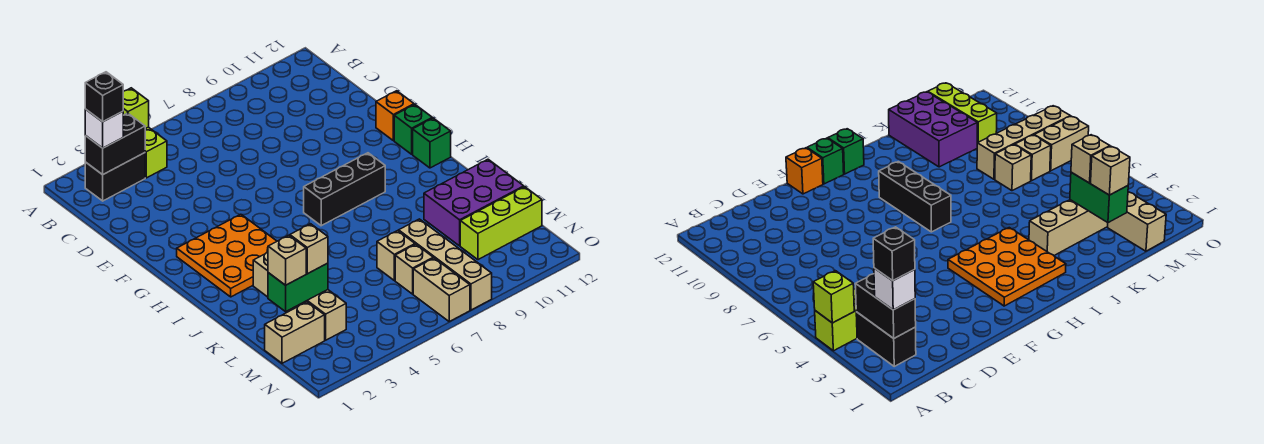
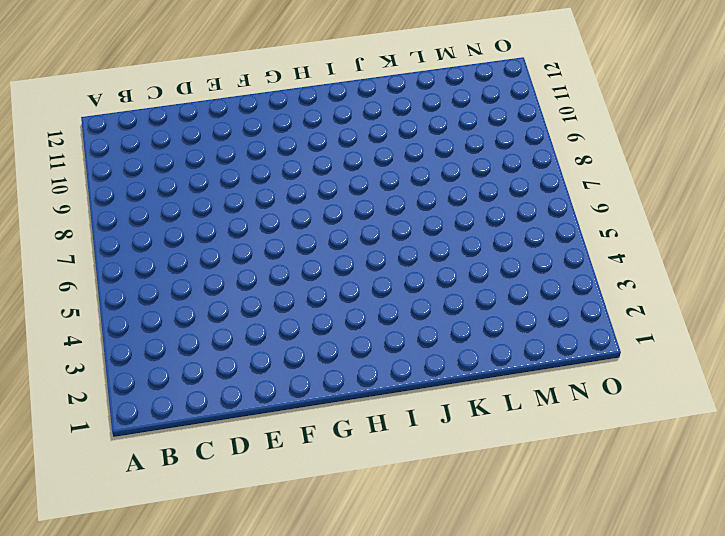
none -> lime brick A4:B4 level 1
none -> black brick B2:B3 level 1
none -> orange brick F12 level 1

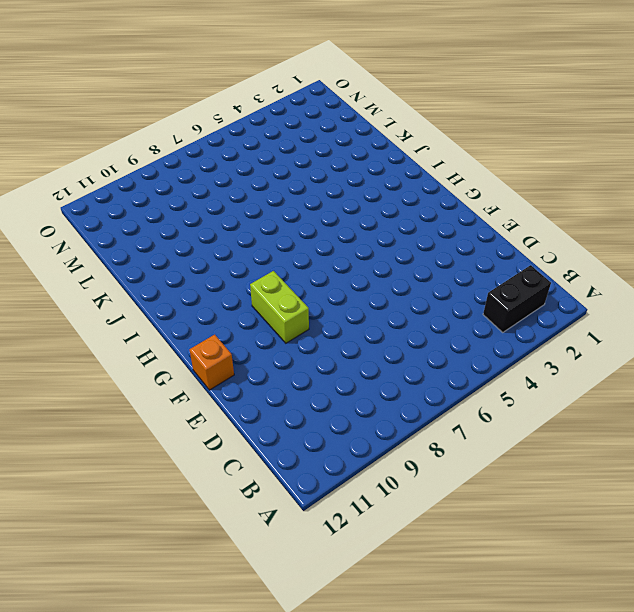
lime brick F9:G9 level 1 -> lime brick A4:B4 level 1
none -> orange plate G2:I4 level 1
none -> green brick G12 level 1
none -> black brick H7:H9 level 1

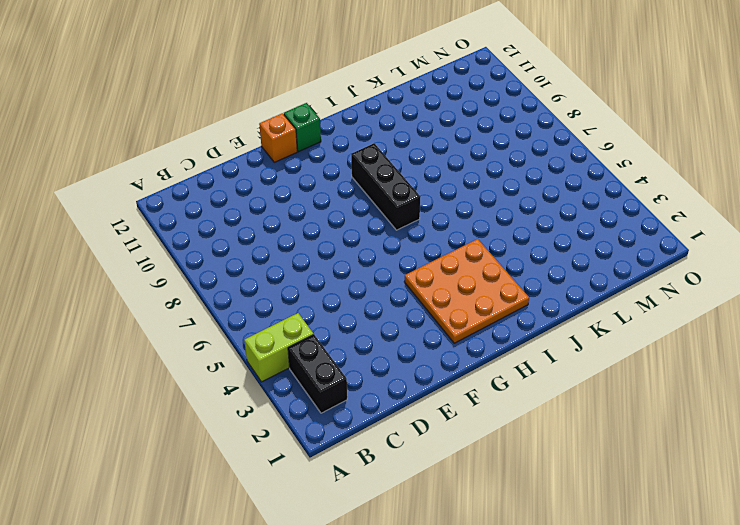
none -> green brick H12 level 1
none -> tan brick J3:M3 level 1
none -> purple brick K10:L12 level 1

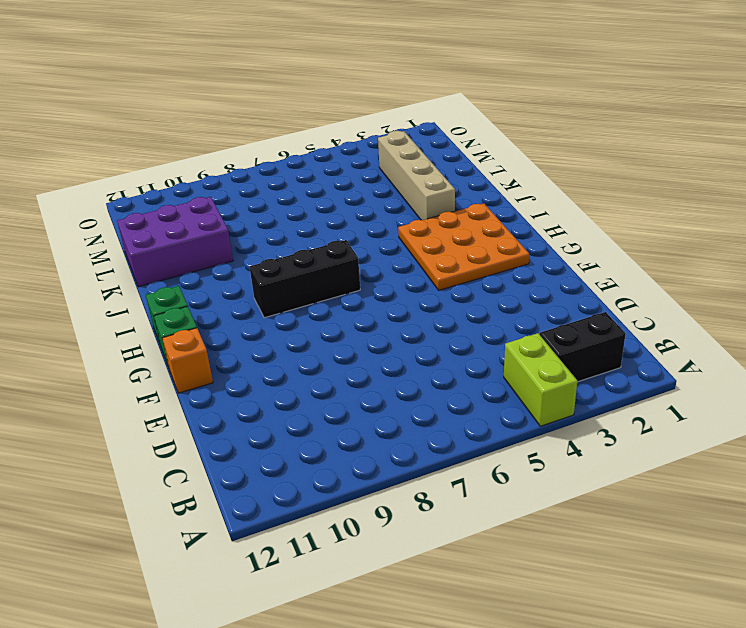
none -> tan brick L7 level 1
none -> tan brick L8:O8 level 1
none -> tan brick M1:M2 level 1

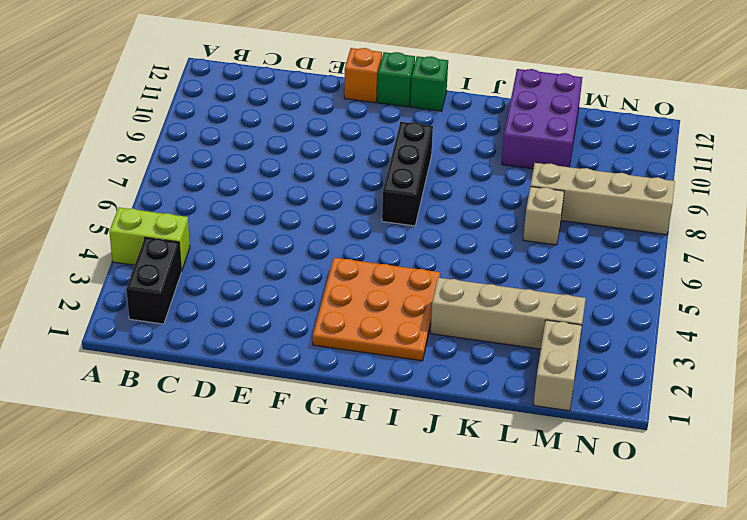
none -> tan brick M7 level 1
none -> lime brick M10:M12 level 1
none -> tan brick N7:O7 level 1

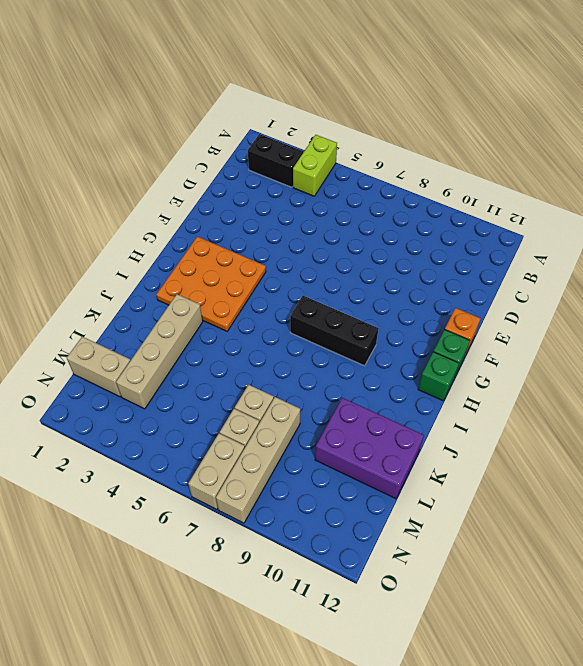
none -> lime brick M10:M12 level 1
none -> lime brick A4 level 2
none -> black brick B2:B3 level 2

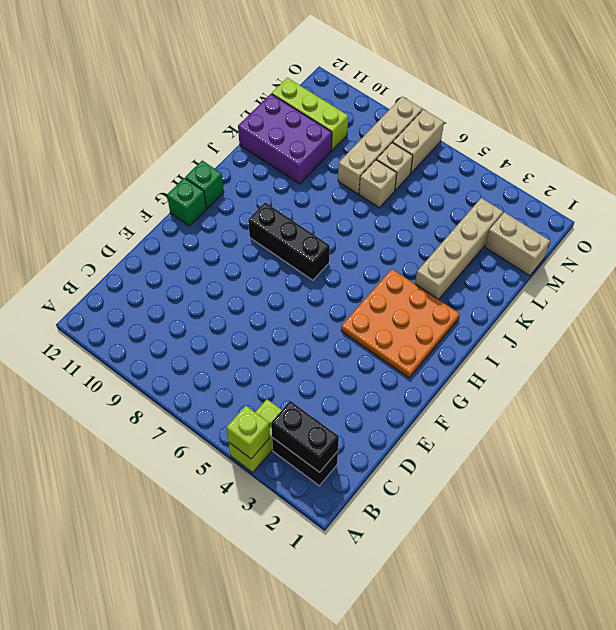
none -> orange brick F12 level 1
none -> green brick L2:L3 level 2
none -> white brick B2 level 3

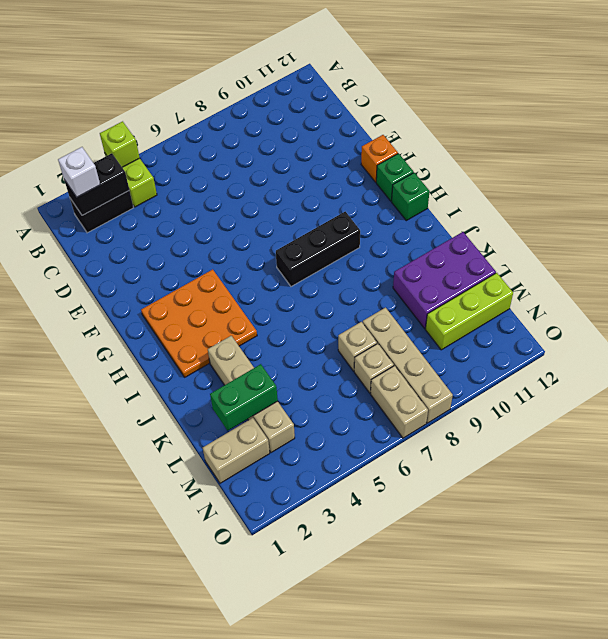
none -> tan brick L2 level 3
none -> tan brick L3 level 3
none -> black brick B2 level 4

